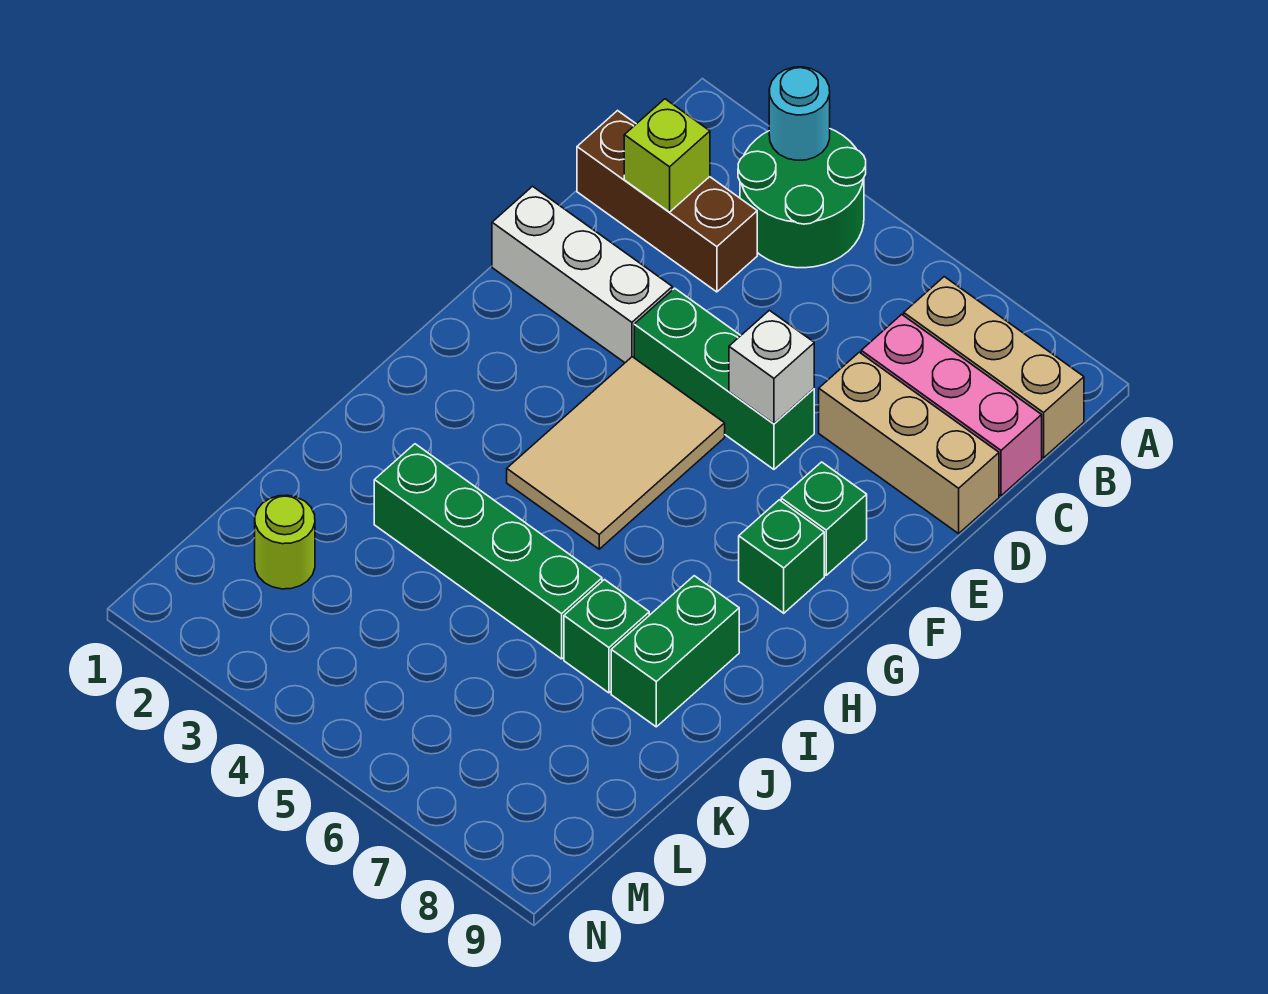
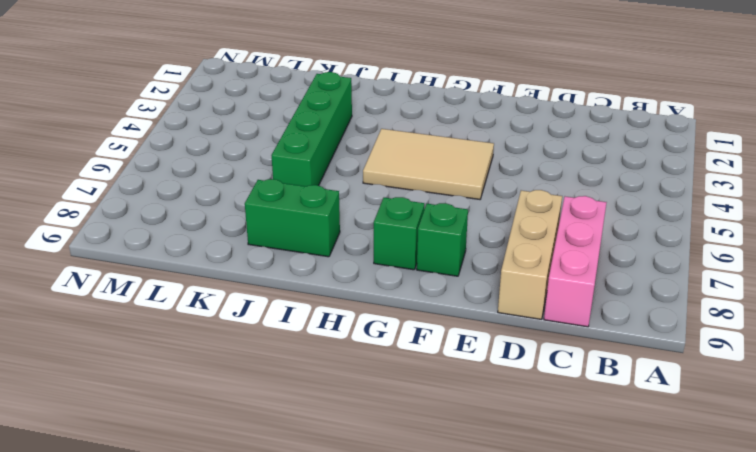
none -> green round brick A3:B4 level 1
none -> tan brick B7:B9 level 1
none -> brown brick C1:C3 level 1

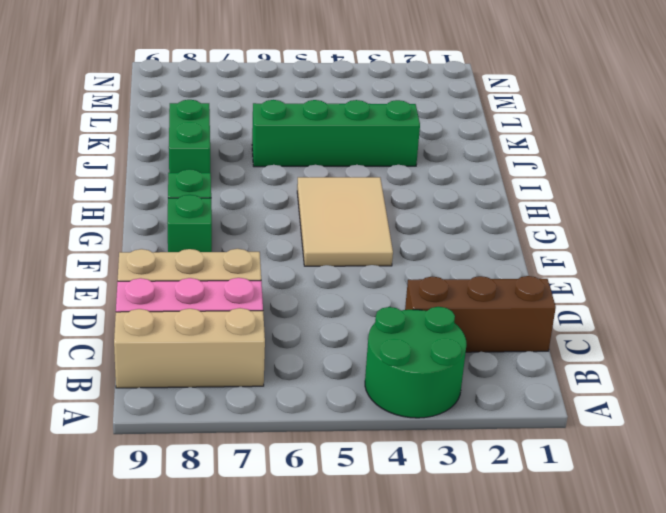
none -> white brick E1:E3 level 1
none -> green brick E4:E6 level 1
none -> green brick J7 level 1

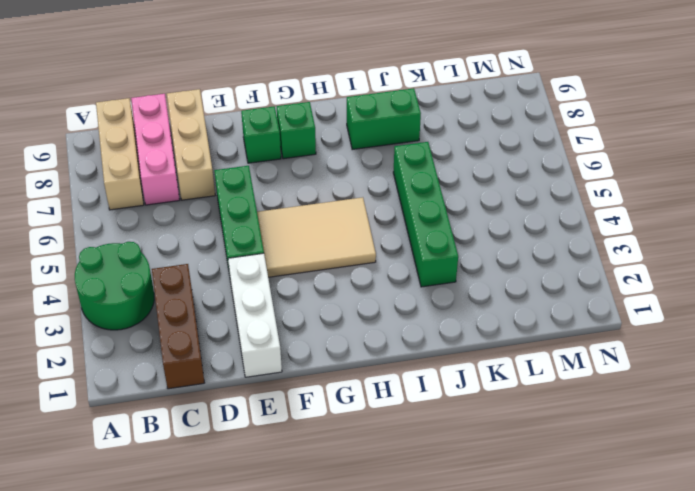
none -> green brick J7 level 1
none -> lime round brick L2 level 1
none -> cyan round brick A3 level 2

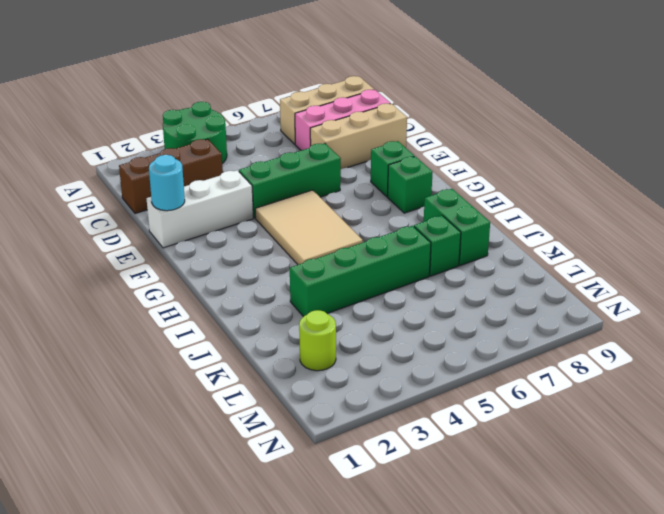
cyan round brick E1 level 2 -> cyan round brick A3 level 2
none -> lime brick C2 level 2
none -> white brick E6 level 2

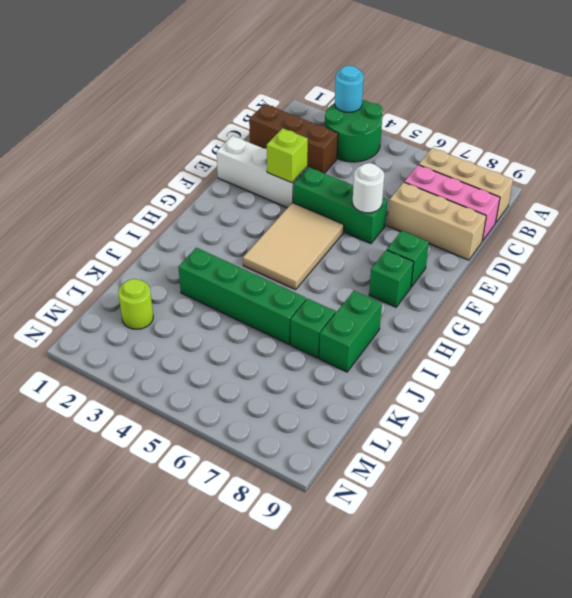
lime brick E3 level 2 -> lime brick C2 level 2
white round brick E6 level 2 -> white brick E6 level 2

